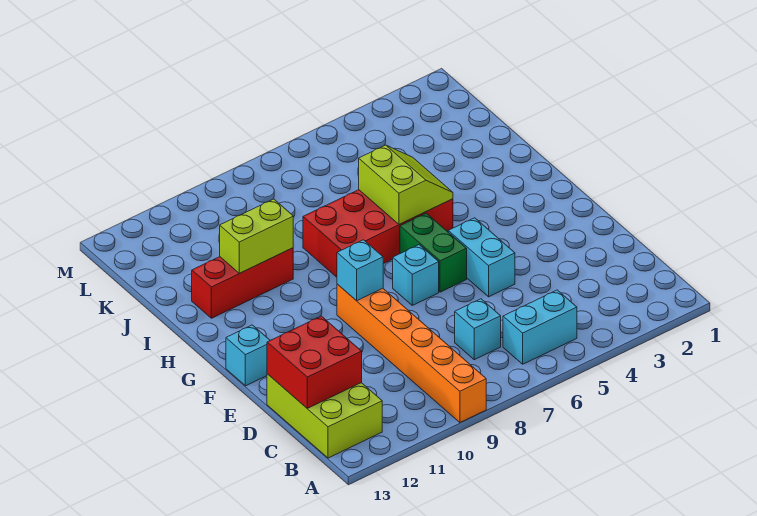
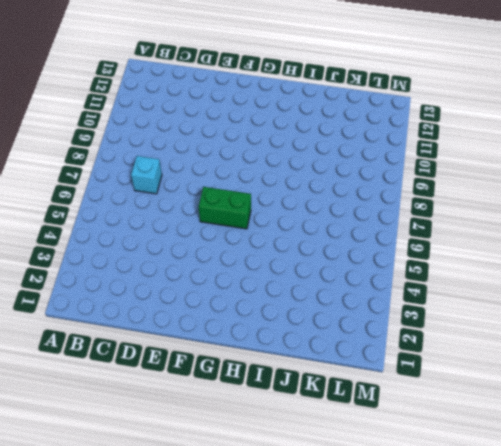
none -> orange brick A9:F9 level 1
none -> cyan brick B5:B6 level 1
none -> lime brick B12:D13 level 1

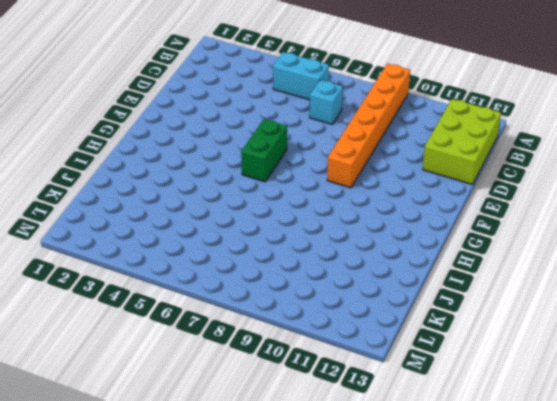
none -> cyan brick E5:F5 level 1
none -> cyan brick F7 level 1
none -> cyan brick F13 level 1

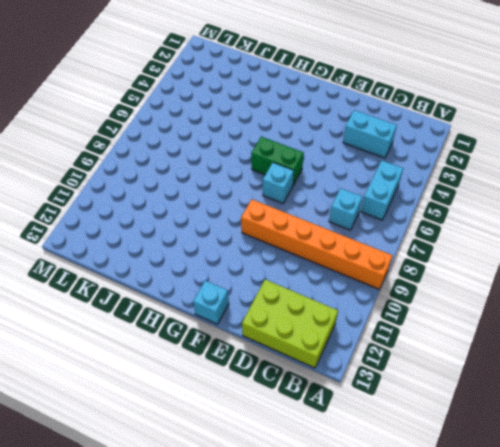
cyan brick C3:D3 level 1 -> cyan brick E5:F5 level 1
none -> red brick H5:I8 level 1
none -> red brick I10:I12 level 1
none -> red brick C12:D13 level 2

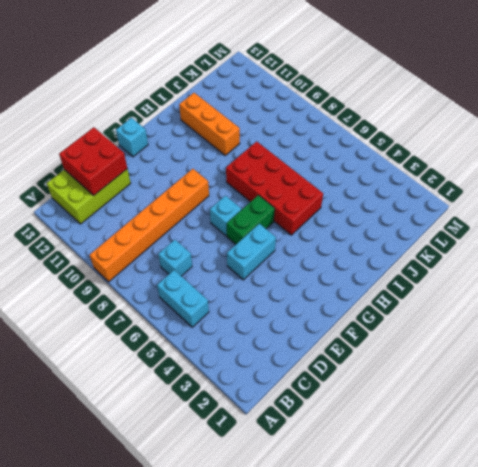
orange brick I10:I12 level 1 -> red brick I10:I12 level 1
none -> cyan brick F9 level 2
none -> lime slope H5:I6 level 2 top 6
none -> lime brick I10:I11 level 2

